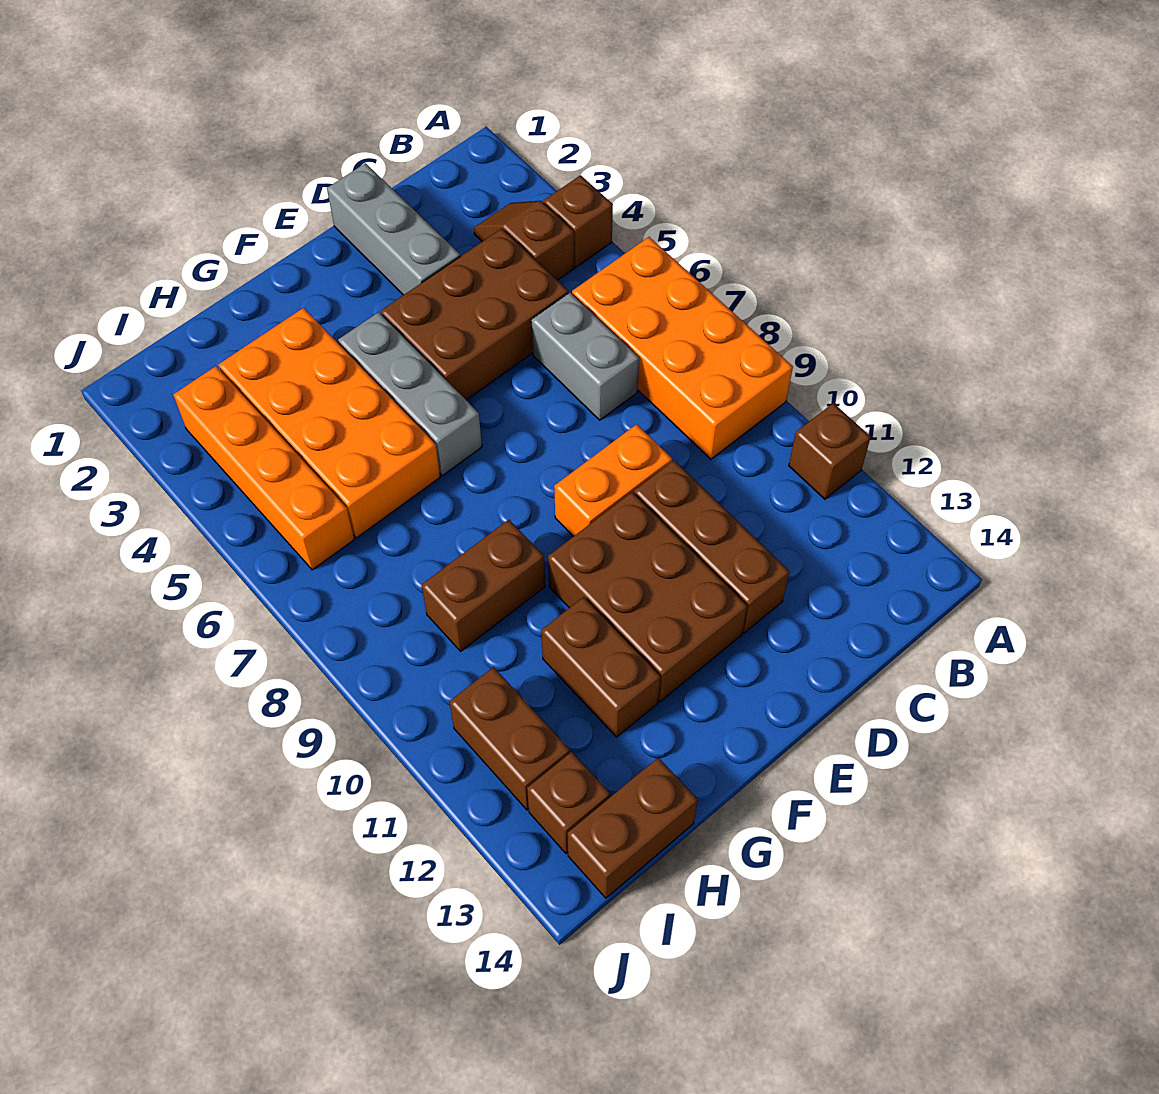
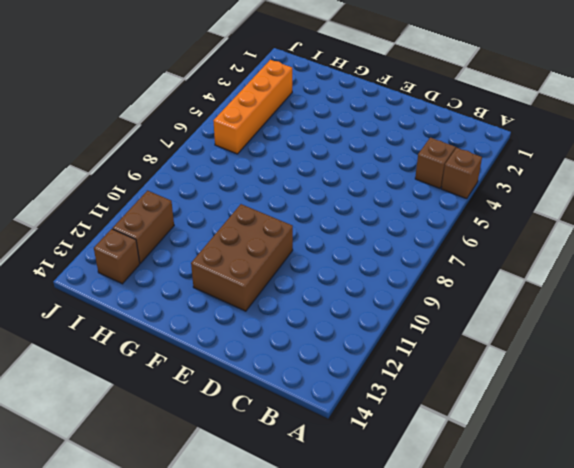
none -> orange brick A6:B9 level 1
none -> brown brick A11 level 1
none -> brown brick C4:E5 level 1

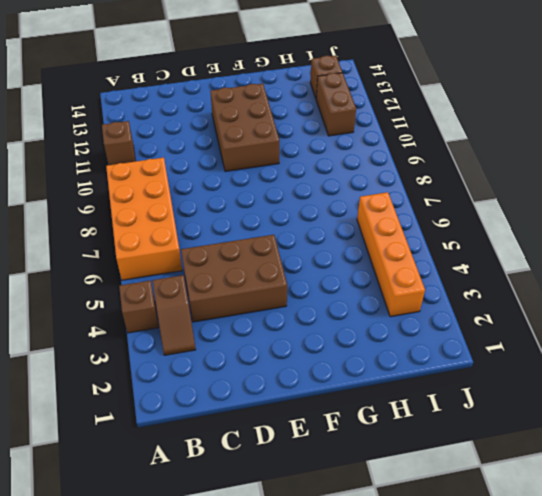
none -> grey brick C6:C7 level 1
none -> grey brick D1:D3 level 1
none -> orange brick D9:E9 level 1

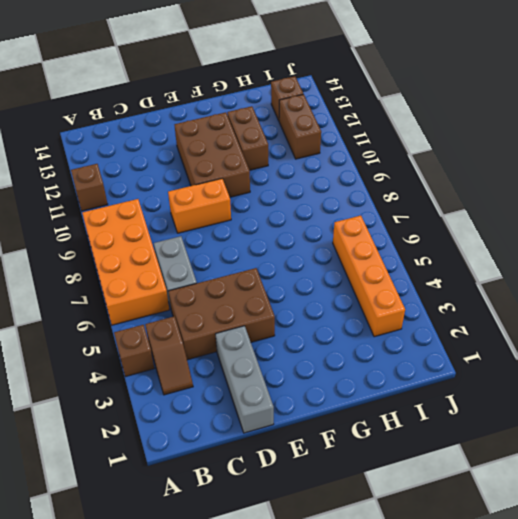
none -> brown brick D10:D12 level 1
none -> grey brick F4:F6 level 1
none -> orange brick G3:H6 level 1

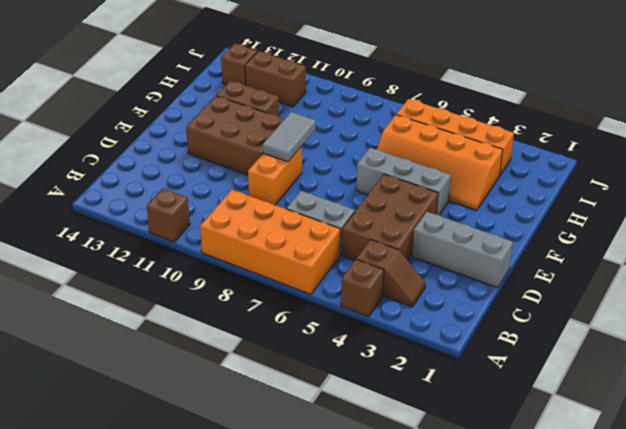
grey tile E9:F9 level 2 -> none
orange slope G3:H6 level 1 top H -> orange brick G3:H6 level 1
none -> brown brick D10:D12 level 1
none -> brown brick G9:H9 level 1
none -> brown brick H14:I14 level 1

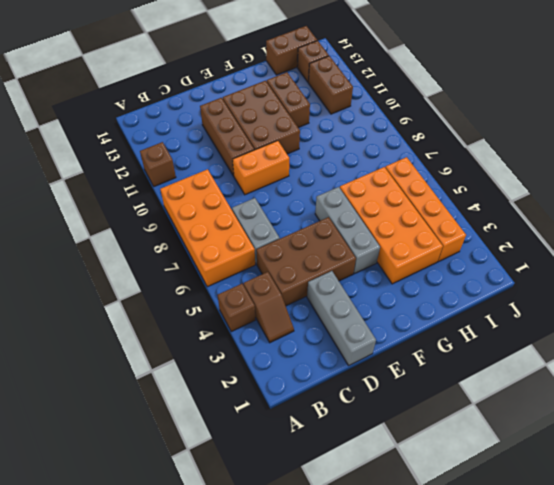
none -> brown brick G9:H9 level 1

